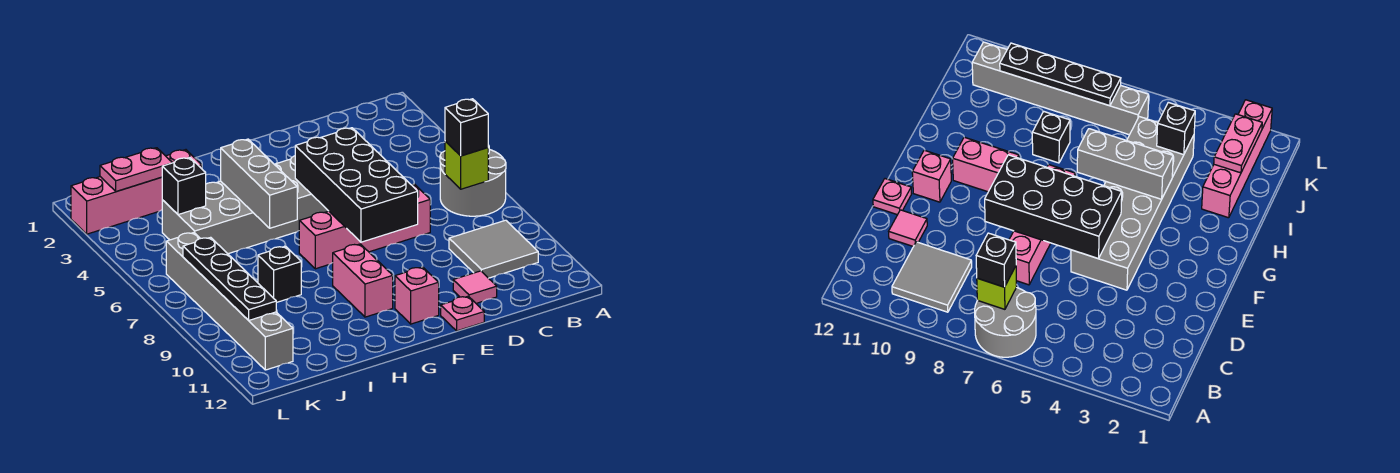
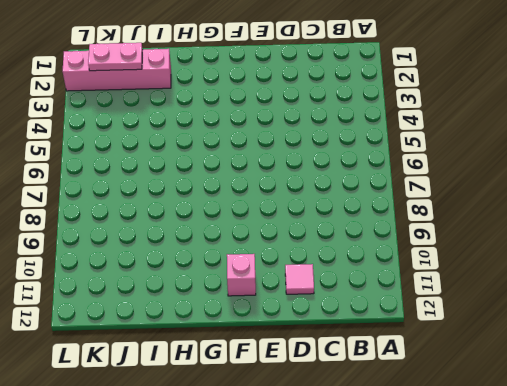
none -> grey round brick A6:B7 level 1
none -> grey tile B9:C10 level 1
none -> pink brick D7:G7 level 1

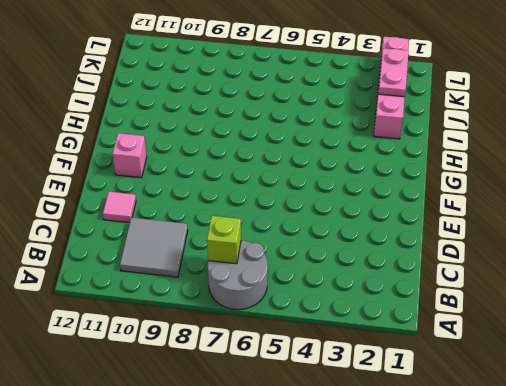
none -> pink brick D7:G7 level 1
none -> grey brick E4:J5 level 1
none -> pink plate E12 level 1

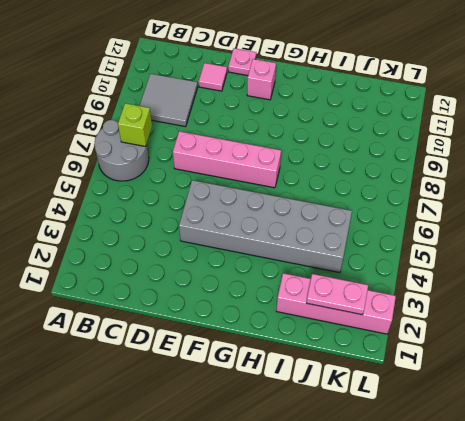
none -> pink brick G9:G10 level 1
none -> black brick I8 level 1
none -> grey brick K6:K11 level 1

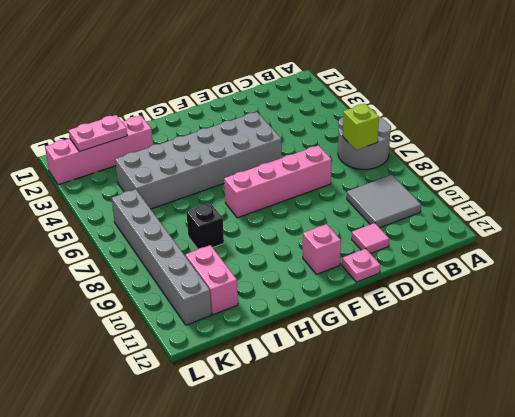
pink brick J10:J11 level 1 -> pink brick G9:G10 level 1
none -> black brick E5:F8 level 2
none -> grey brick H4:H6 level 2
none -> black brick J4 level 2

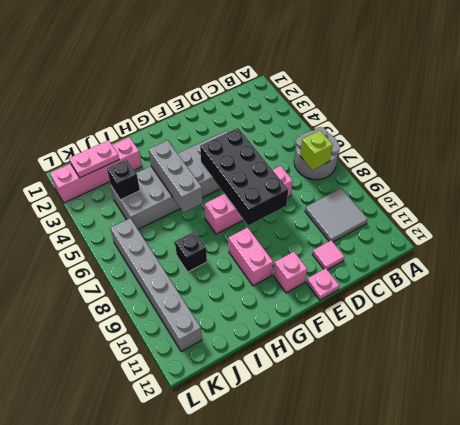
none -> black plate K7:K10 level 2
none -> black brick B7 level 3

